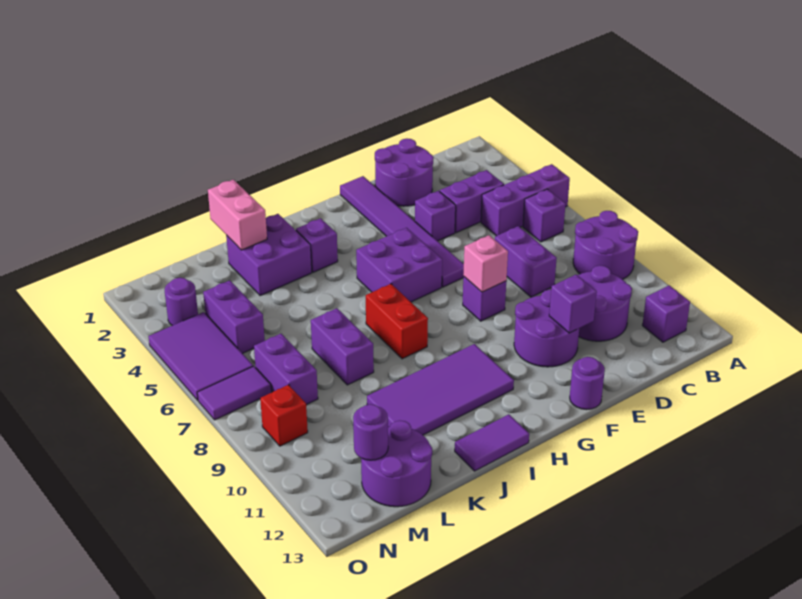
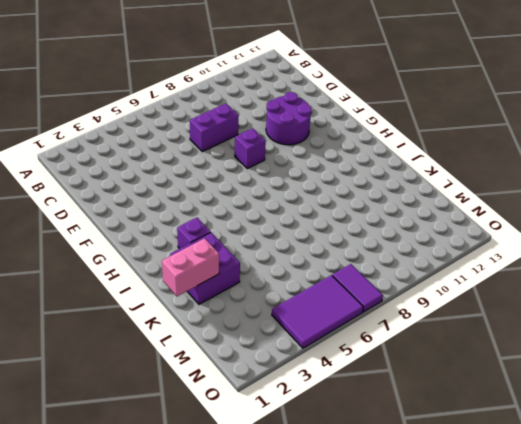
none -> purple brick A5:C5 level 1
none -> purple round brick A8:B9 level 1
none -> purple brick B6 level 1
none -> purple brick B12 level 1

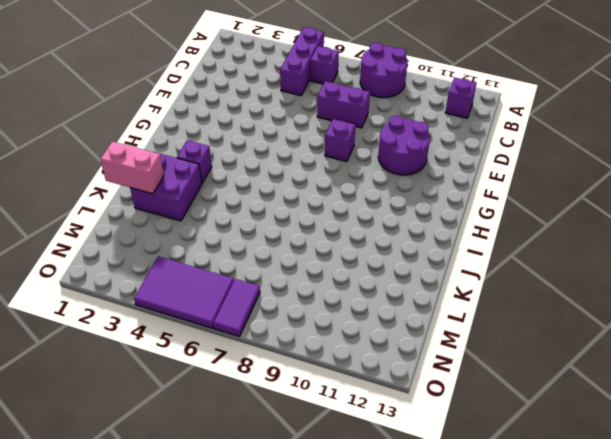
none -> purple brick C4:D4 level 1
none -> purple round brick C10:D11 level 1
none -> purple round brick D1:E2 level 1
none -> purple brick E4 level 1

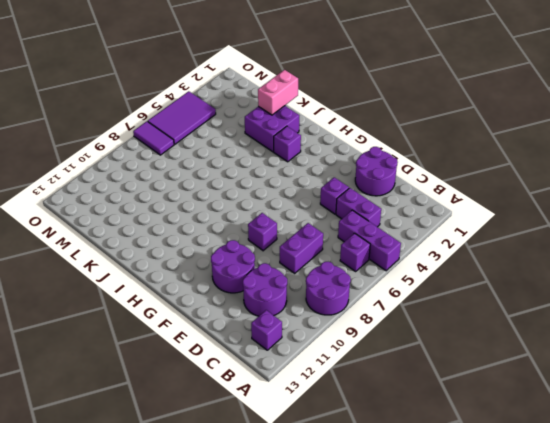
none -> purple tile F1:F6 level 1
none -> purple round brick F13 level 1
none -> purple brick G5:H6 level 1
none -> purple tile H10:K11 level 1

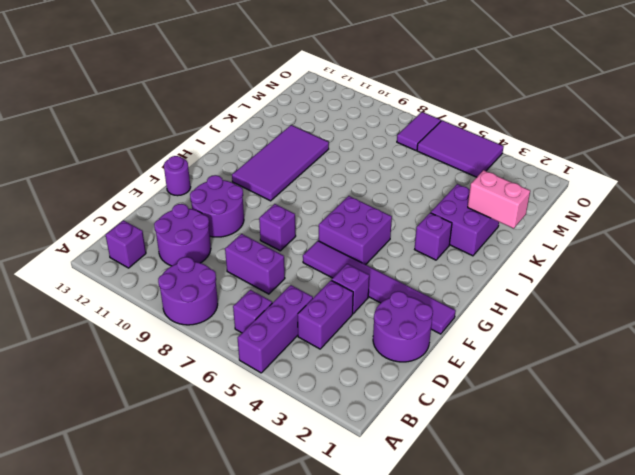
none -> red brick I7:I8 level 1
none -> purple tile I13:J13 level 1
none -> purple brick K7:K8 level 1
none -> purple round brick L12:M13 level 1

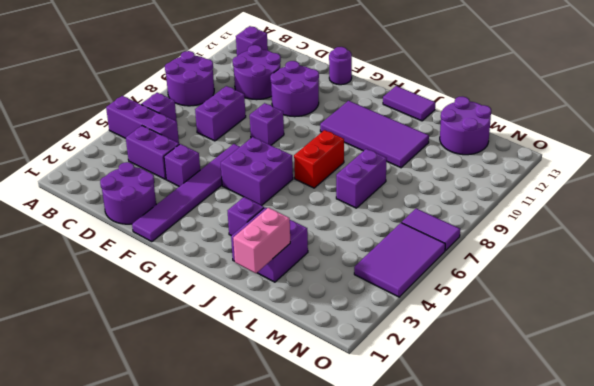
none -> purple brick M4:M5 level 1
none -> purple brick M7:M8 level 1
none -> purple round brick N3 level 1
none -> red brick N9 level 1

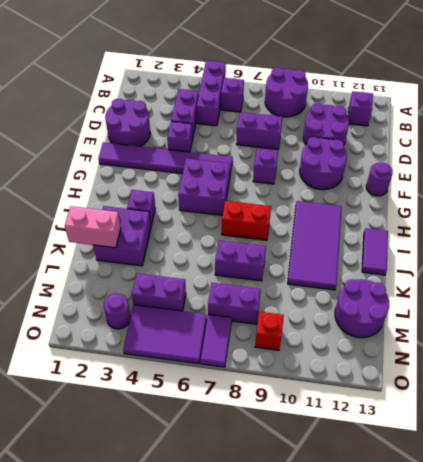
none -> purple brick E11 level 2
none -> pink brick F8 level 2
none -> purple round brick M12 level 2

